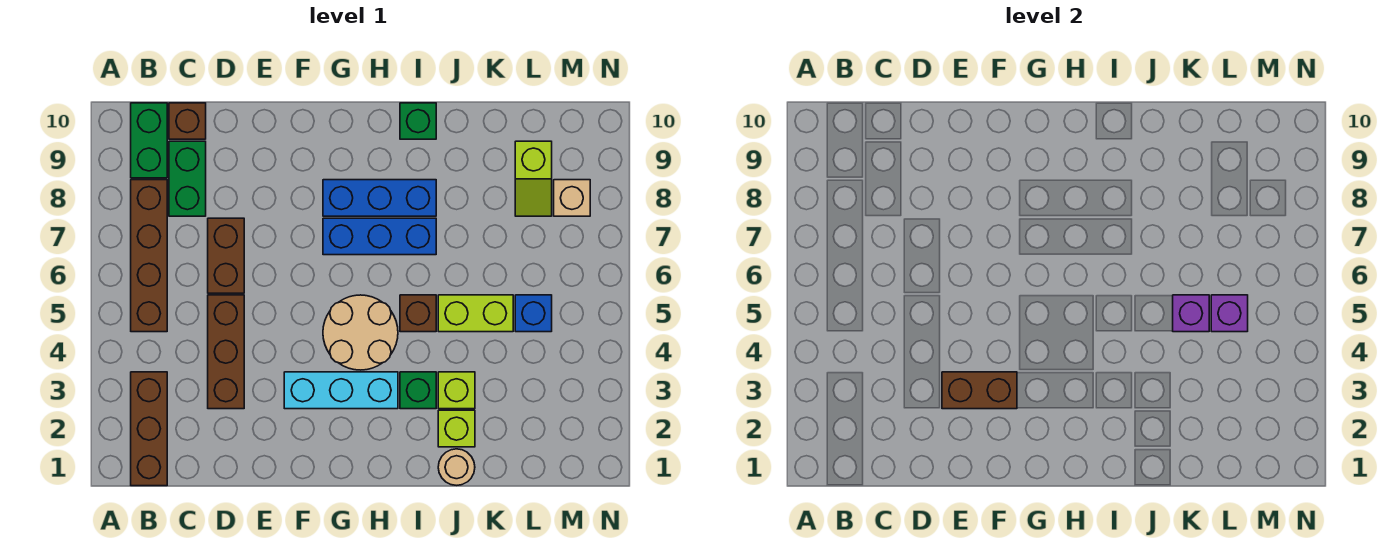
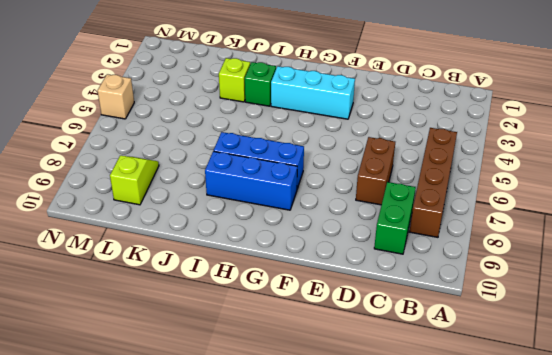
tan brick N5 level 1 -> tan brick M8 level 1
none -> brown brick B1:B3 level 1
none -> green brick B9:B10 level 1
none -> brown brick C10 level 1

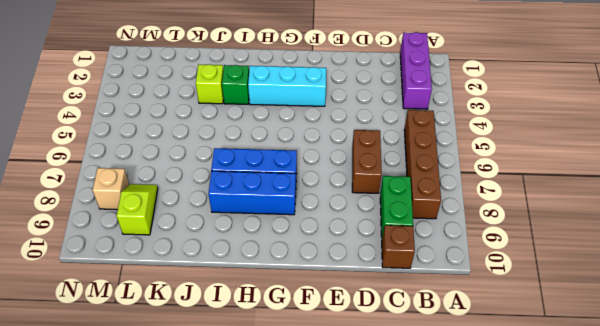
purple brick B1:B3 level 1 -> brown brick B1:B3 level 1
none -> green brick B9:B10 level 1
none -> brown brick D3:D5 level 1
none -> tan round brick G4:H5 level 1

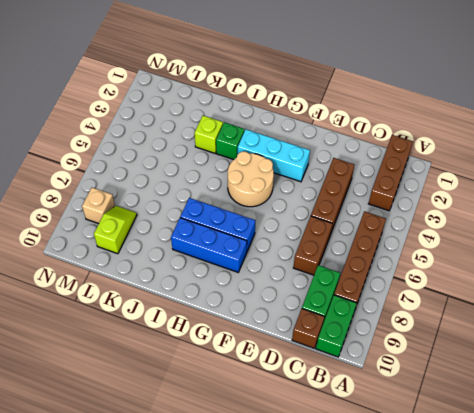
none -> brown brick I5 level 1
none -> green brick I10 level 1
none -> tan round brick J1 level 1

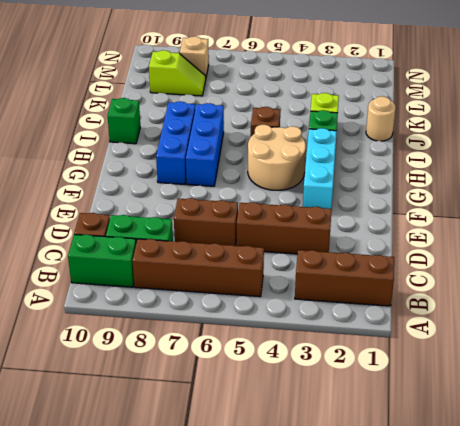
none -> lime brick J2 level 1
none -> lime brick J5:K5 level 1
none -> blue brick L5 level 1

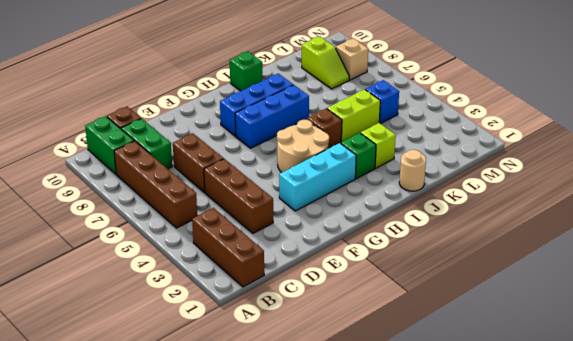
none -> lime brick J2 level 1
none -> brown brick E3:F3 level 2
none -> purple brick K5 level 2

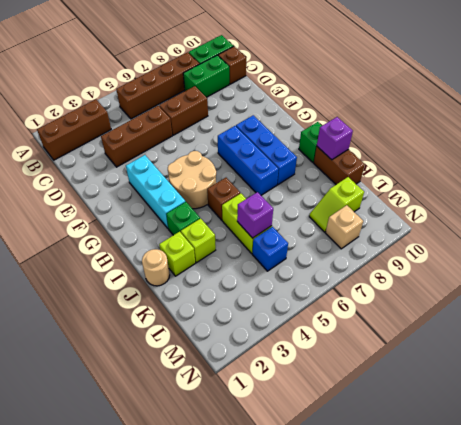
brown brick J10:K10 level 1 -> brown brick E3:F3 level 2
purple brick J10 level 2 -> purple brick L5 level 2

